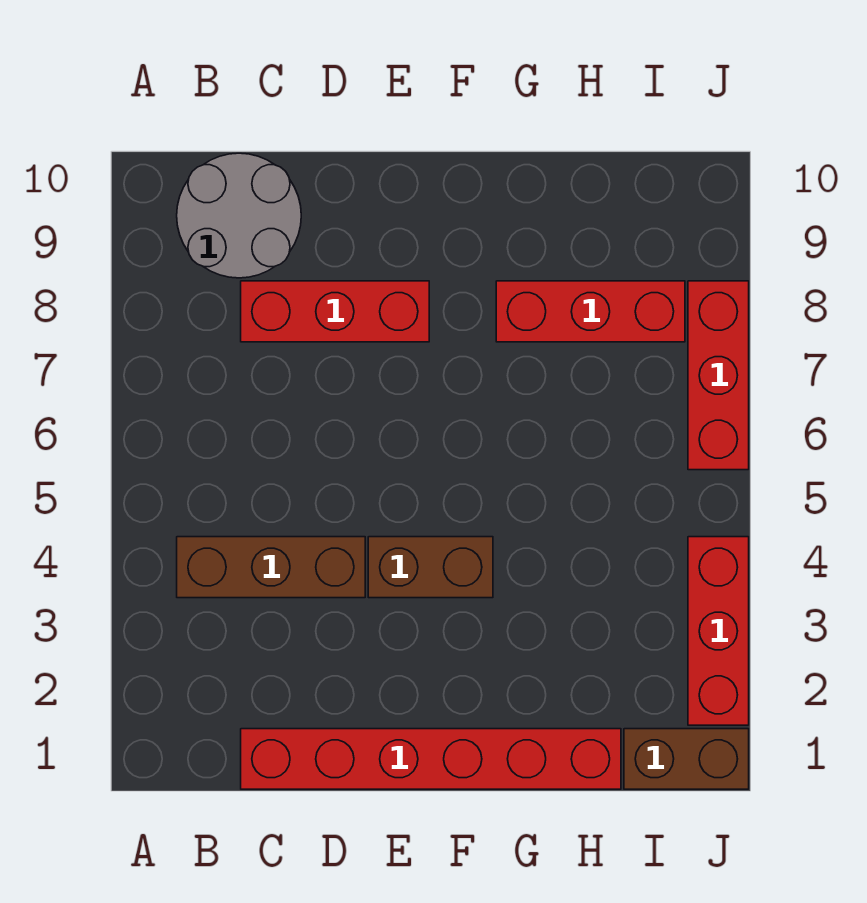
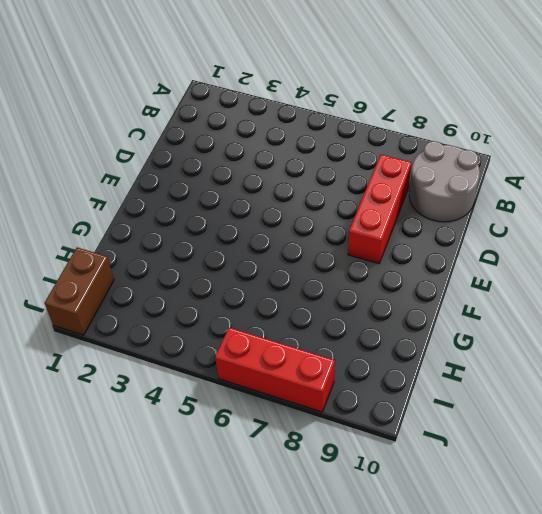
none -> brown brick B4:D4 level 1
none -> red brick C1:H1 level 1

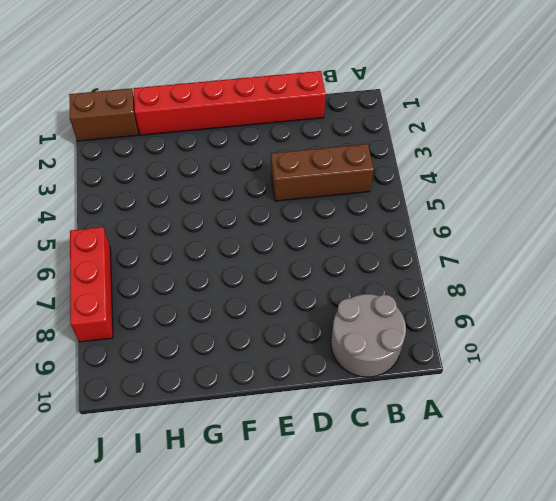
none -> red brick C8:E8 level 1
none -> brown brick E4:F4 level 1

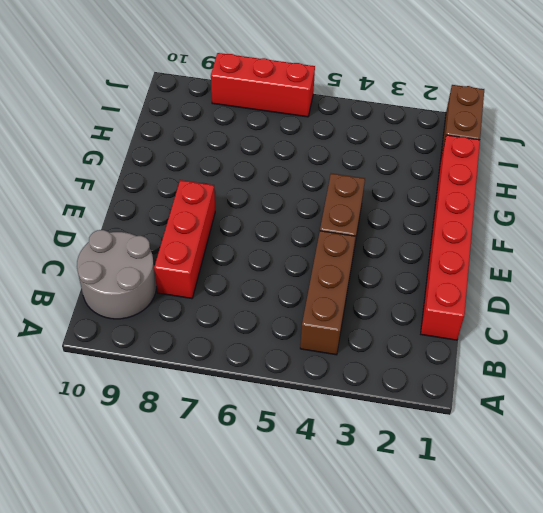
none -> red brick G8:I8 level 1
none -> red brick J2:J4 level 1

